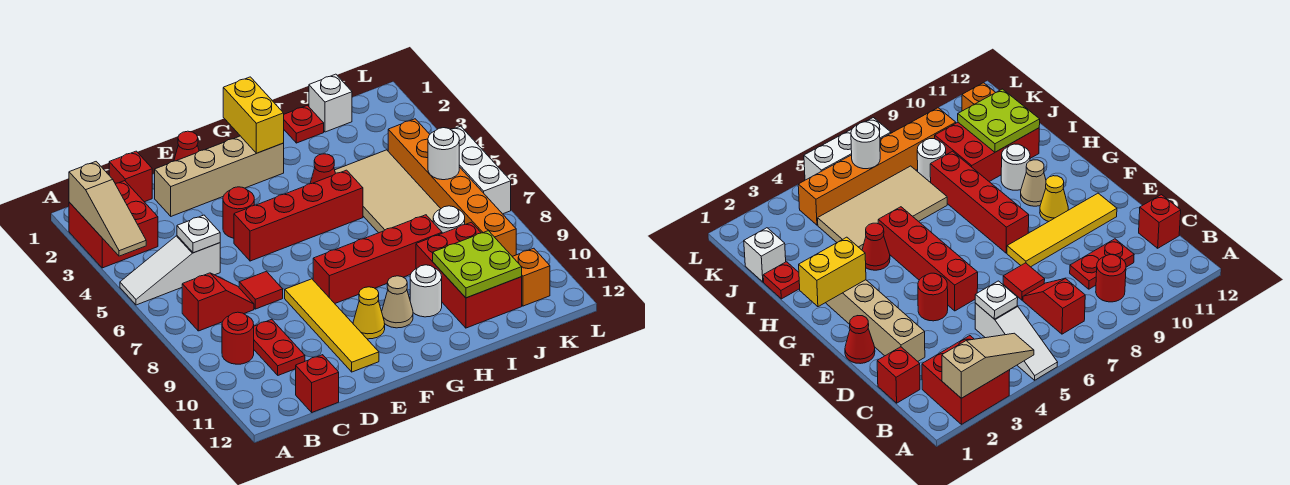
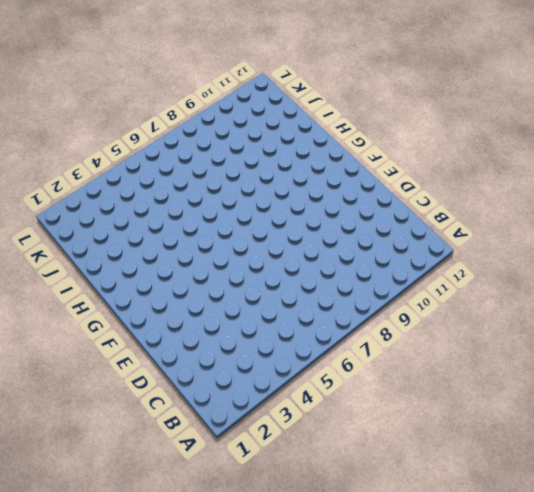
none -> red brick A2:B3 level 1
none -> white slope A5:C5 level 1 top C
none -> red slope B7:C7 level 1 top B
none -> red round brick B9 level 1

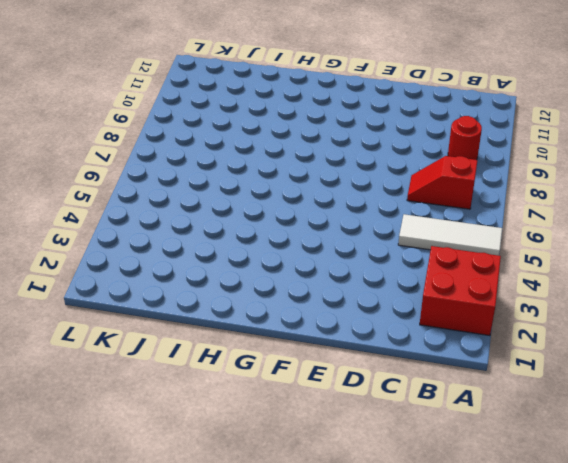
white tile A5:C5 level 1 -> white slope A5:C5 level 1 top C
none -> red brick C1 level 1
none -> red plate C9:C10 level 1
none -> red brick C12 level 1
none -> tan brick D2:G2 level 1

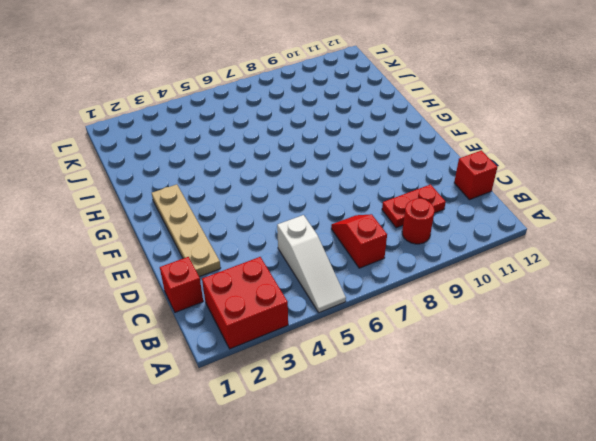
tan plate D2:G2 level 1 -> tan brick D2:G2 level 1
none -> red tile D7 level 1
none -> red cone E1 level 1
none -> red round brick E4 level 1
none -> red brick E5:H5 level 1

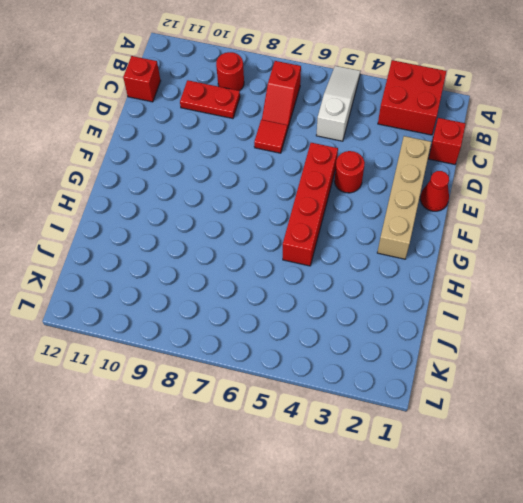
none -> yellow tile E8:E11 level 1
none -> red brick F8:I8 level 1
none -> yellow cone F10 level 1
none -> tan cone G10 level 1

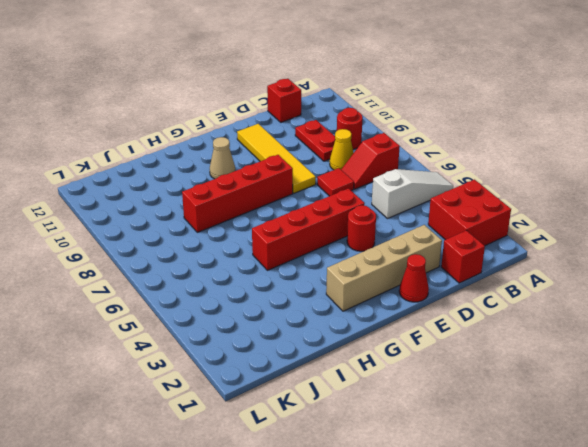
yellow cone C8 level 1 -> yellow cone F10 level 1
none -> red cone H4 level 1
none -> white round brick H10 level 1
none -> red plate I1 level 1
none -> tan tile I4:J7 level 1

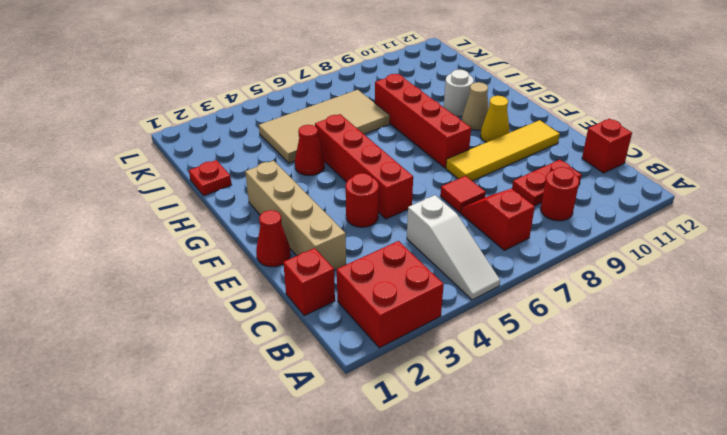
none -> red brick I9:J11 level 1
none -> white brick J1 level 1
none -> white round brick J8 level 1
none -> orange brick K4:K9 level 1

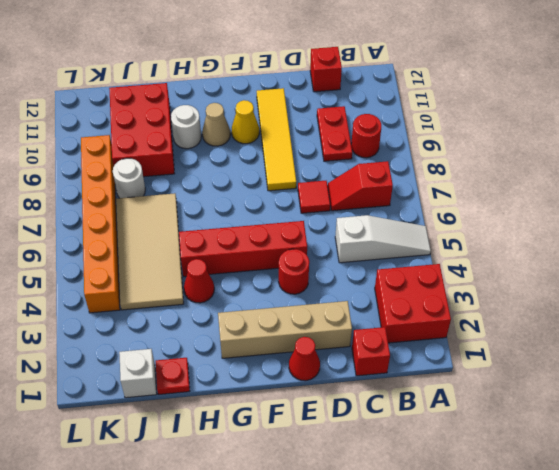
none -> red brick F8:I8 level 1
none -> orange brick K11 level 1
none -> white brick L5:L7 level 1
none -> tan slope A2:A4 level 2 top 2

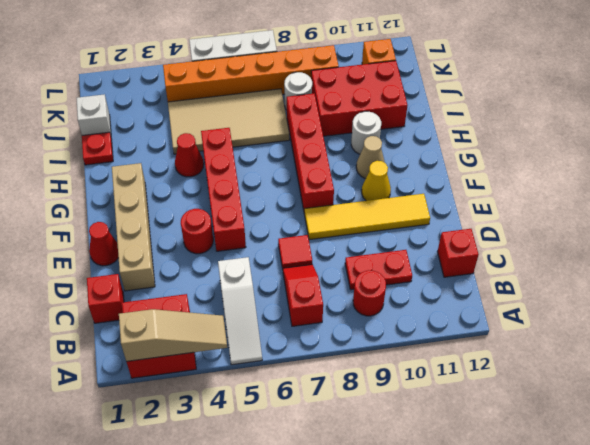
none -> white plate C5 level 2
none -> yellow brick G1:G2 level 2
none -> lime plate I10:J11 level 2
none -> white round brick K6 level 2

